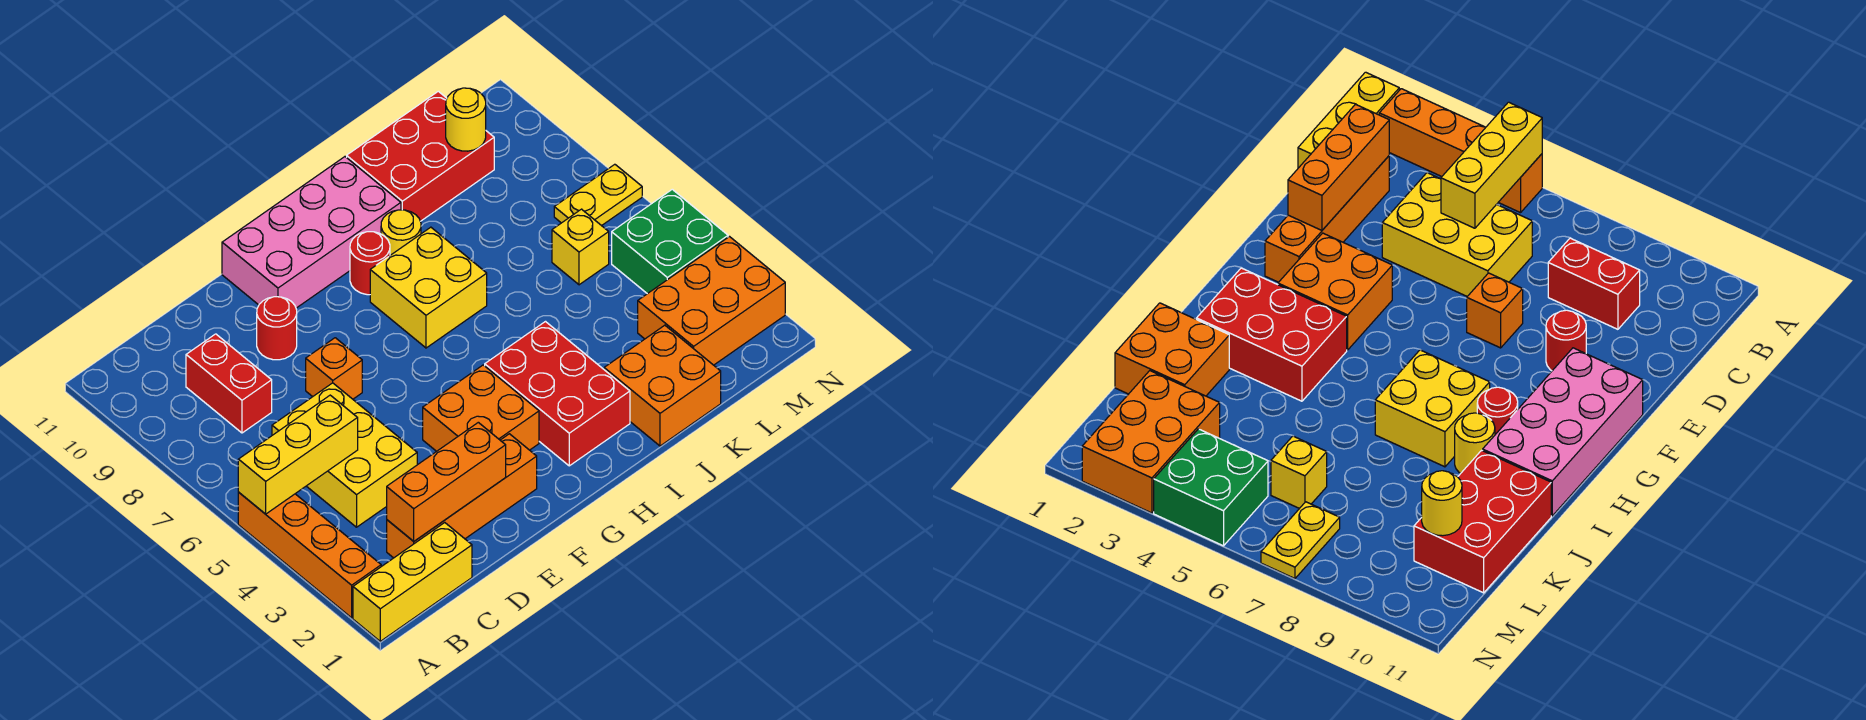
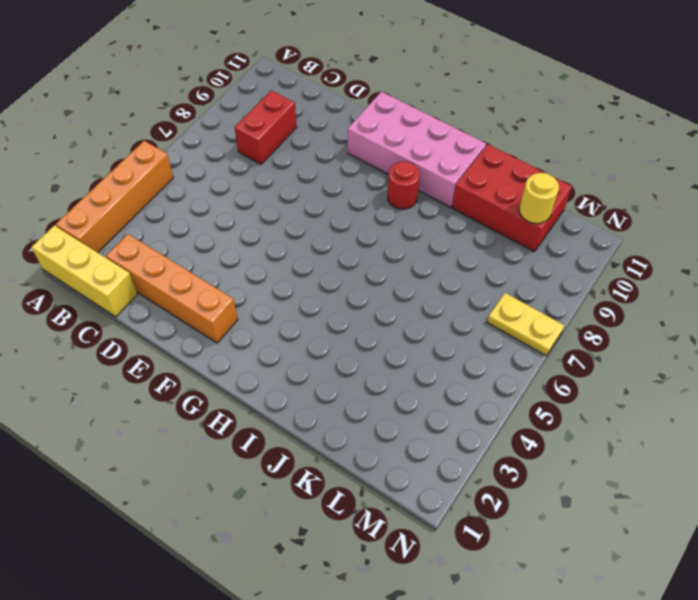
none -> yellow brick C4:D6 level 1
none -> orange brick E7 level 1
none -> red round brick E9 level 1

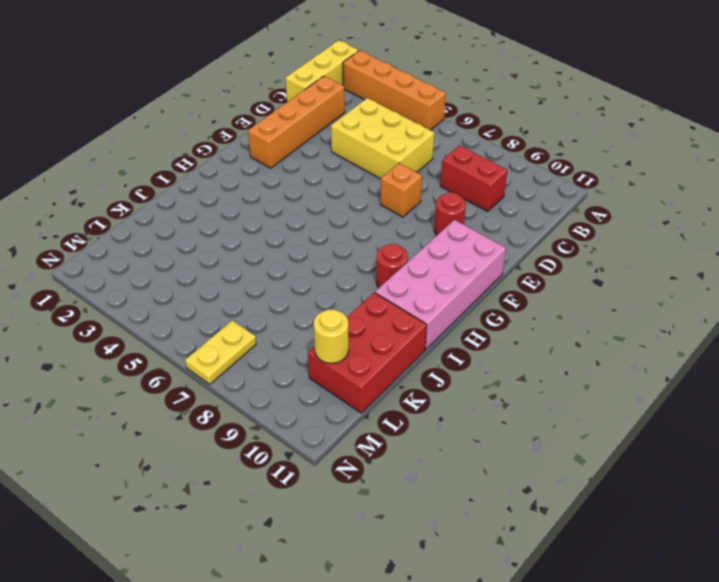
none -> orange brick F3:G4 level 1
none -> red brick H2:I4 level 1
none -> yellow brick H7:I8 level 1

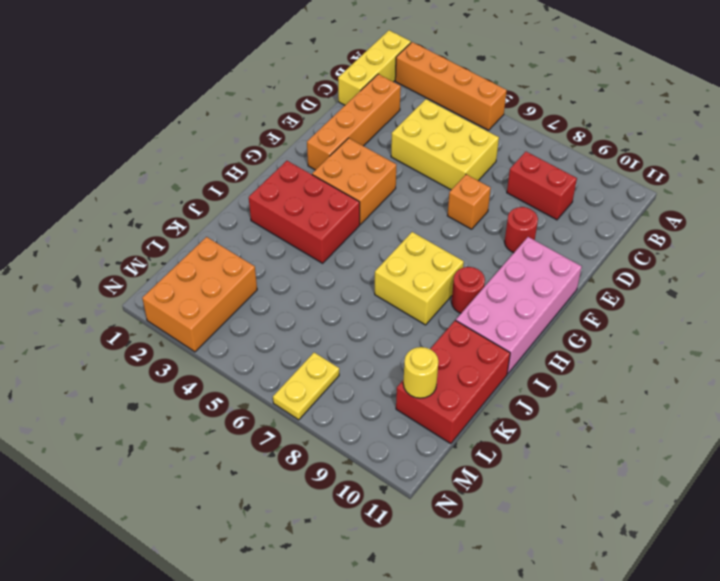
none -> yellow round brick I9 level 1
none -> orange brick J1:K2 level 1
none -> yellow brick L6 level 1

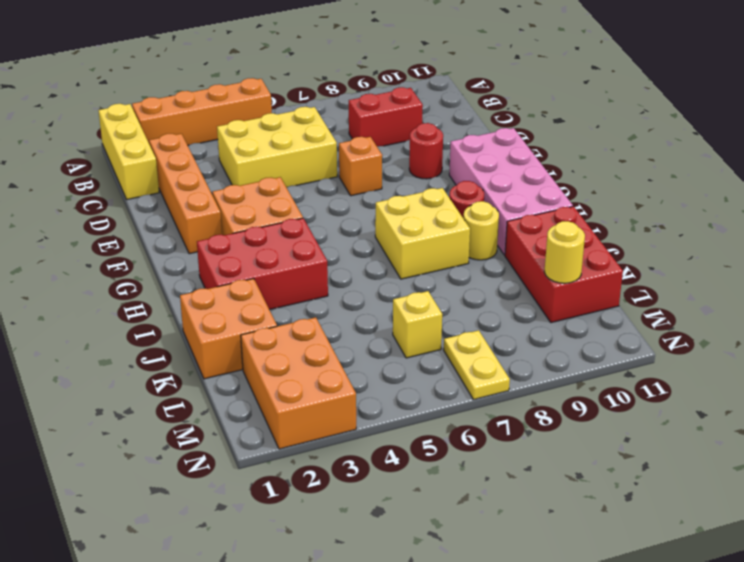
none -> green brick M4:N5 level 1
none -> yellow brick A5:C5 level 2
none -> orange brick C2:E2 level 2

